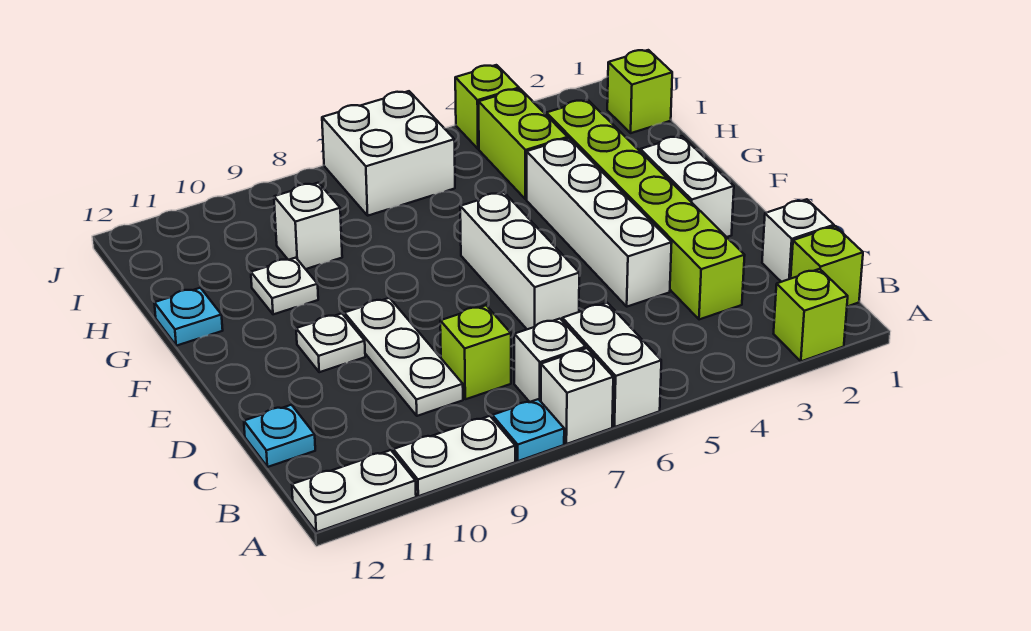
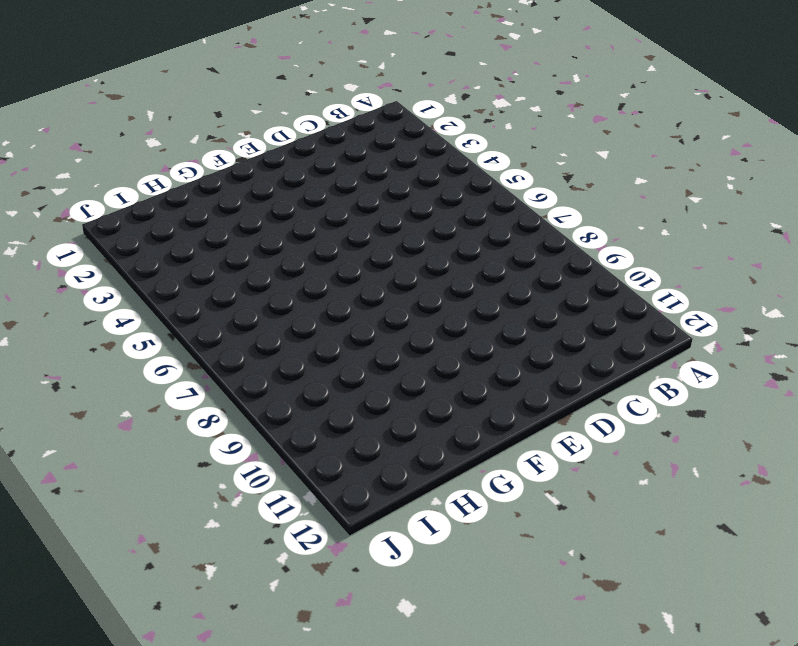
none -> lime brick A2 level 1
none -> white brick A6:B6 level 1
none -> white brick A7 level 1

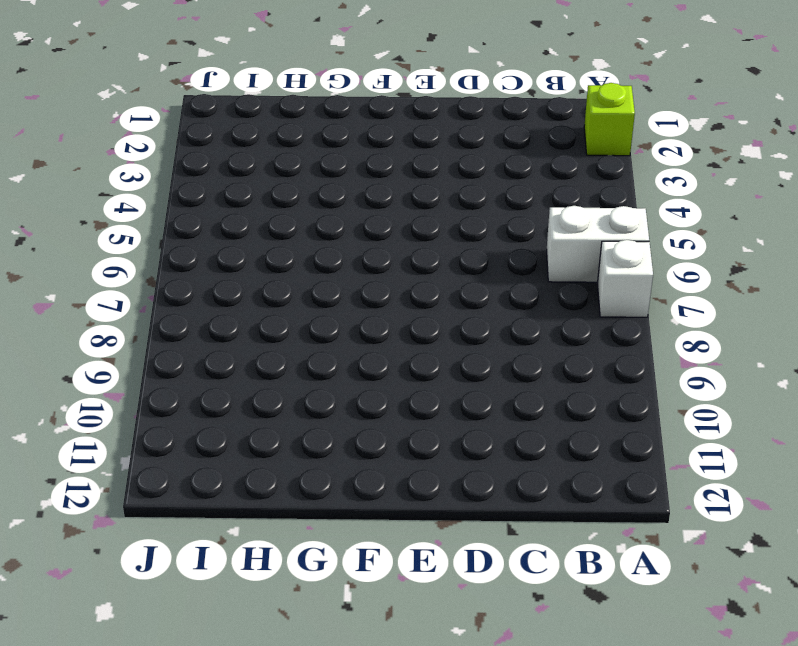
none -> cyan plate A8 level 1
none -> white plate A9:A10 level 1
none -> white plate A11:A12 level 1

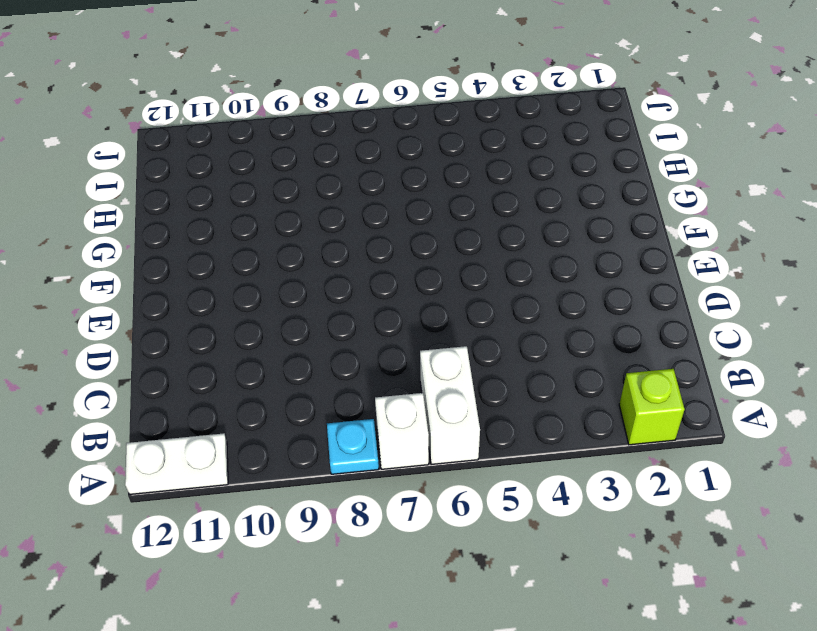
none -> white plate A9:A10 level 1
none -> lime brick B1 level 1
none -> white brick B7 level 1

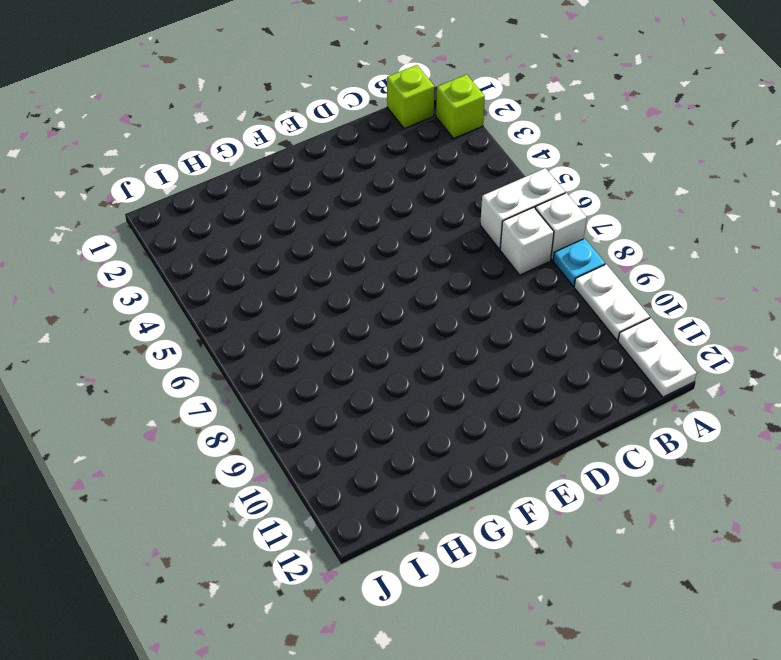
none -> white brick C1 level 1
none -> lime brick C3:H3 level 1
none -> lime brick C8 level 1

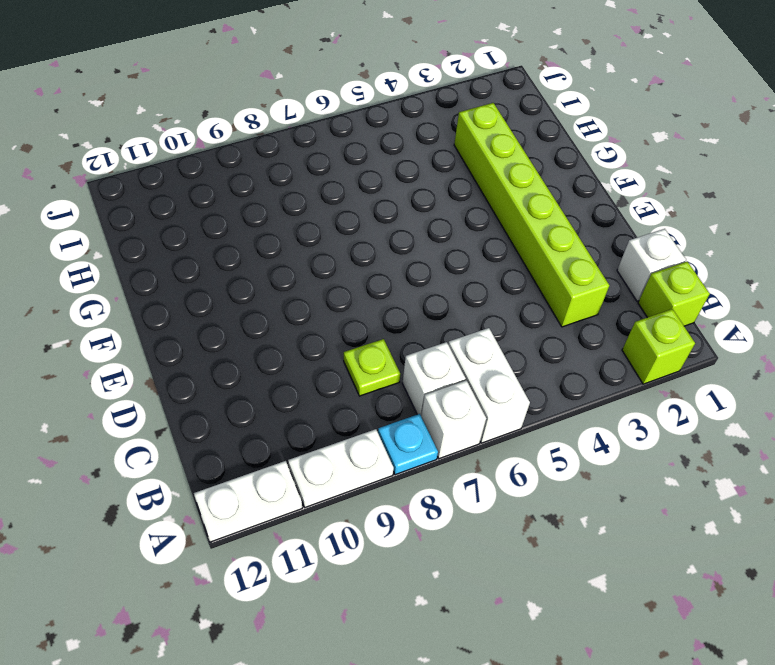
lime plate C8 level 1 -> lime brick C8 level 1
none -> white plate C9:E9 level 1
none -> cyan plate C12 level 1
none -> white brick D4:G4 level 1

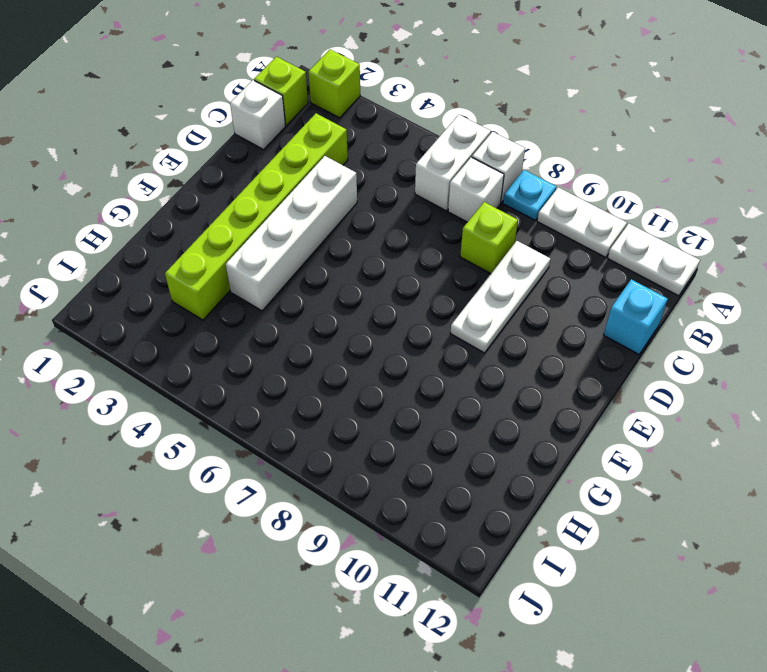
cyan brick C12 level 1 -> cyan plate C12 level 1
none -> white brick D6:F6 level 1
none -> white brick E2:F2 level 1
none -> white plate E10 level 1

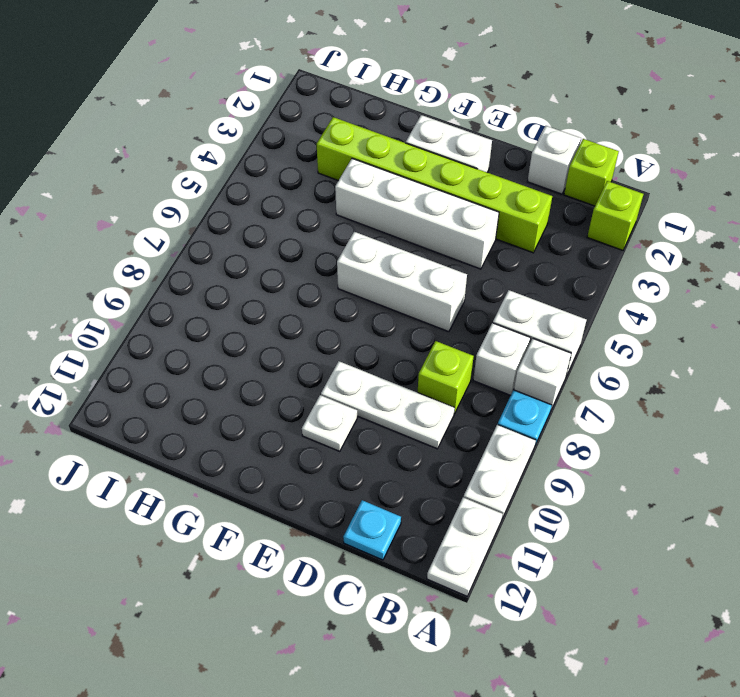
none -> white plate G10 level 1
none -> cyan plate G12 level 1
none -> lime brick H4:I4 level 1

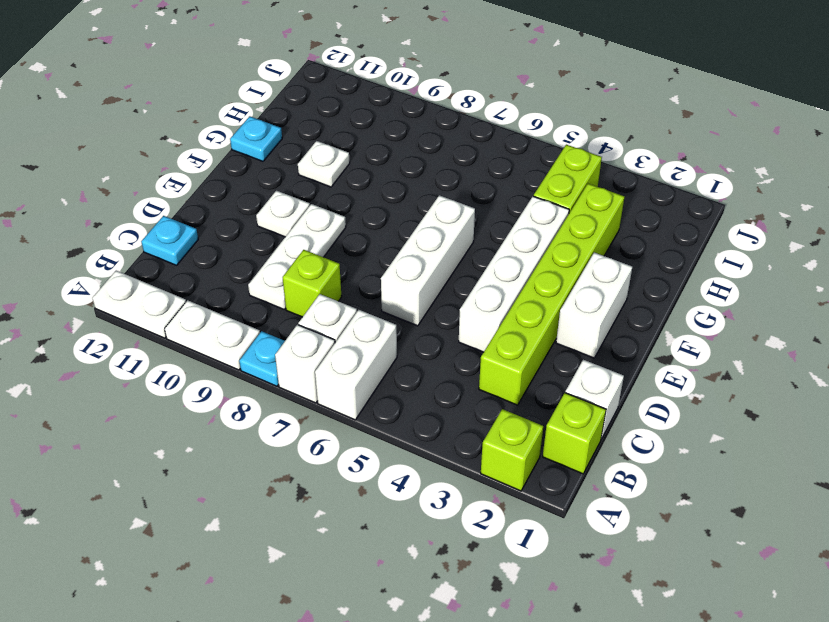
none -> white brick H9 level 1
none -> lime brick I1 level 1
none -> white brick I6:J7 level 1

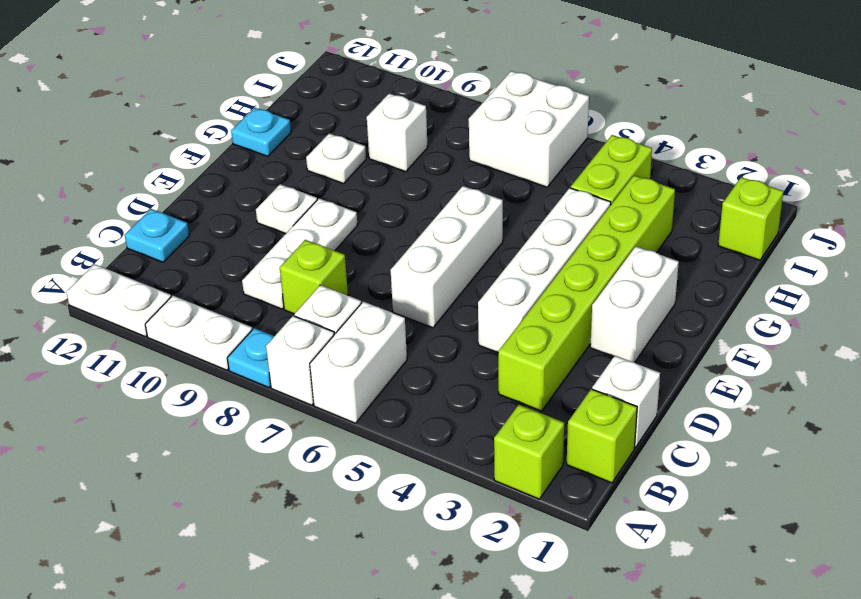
none -> lime brick J4 level 1

